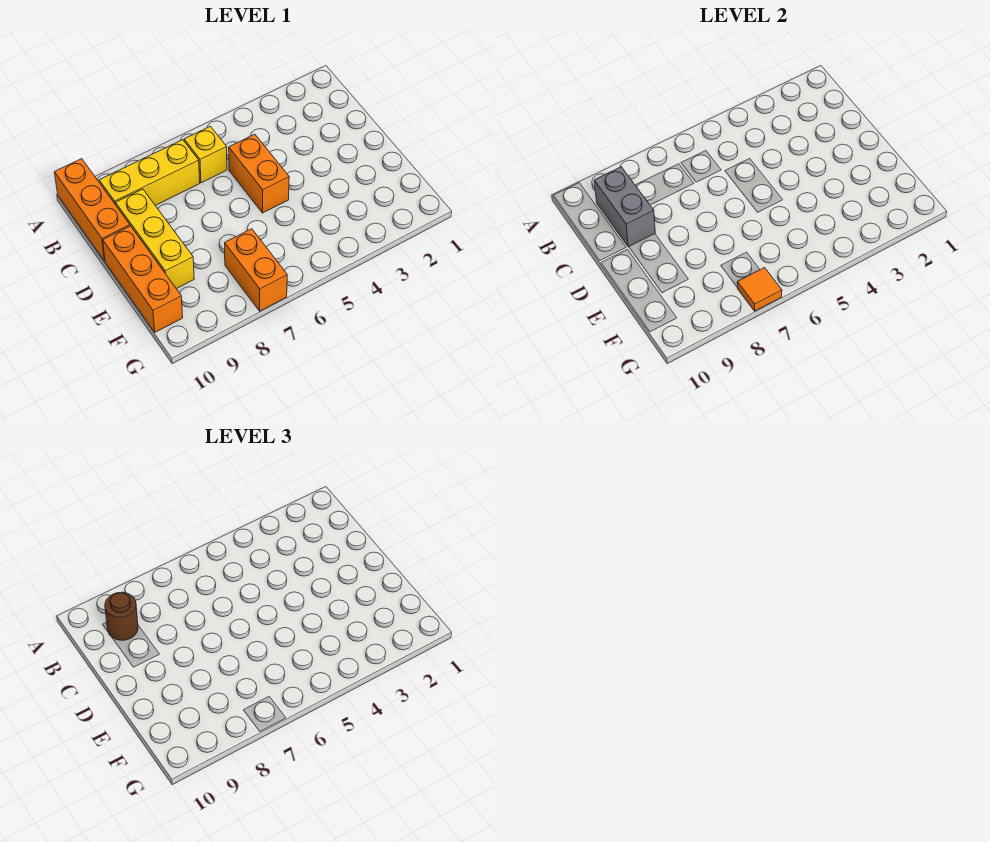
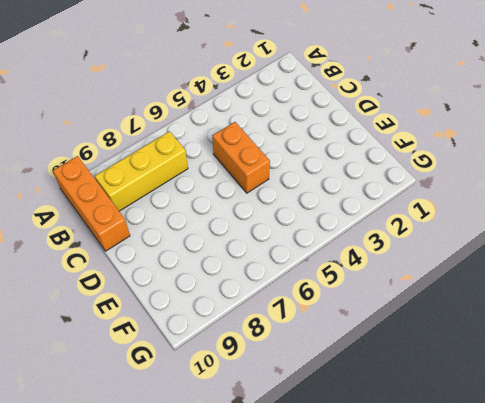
none -> yellow brick B6 level 1
none -> yellow brick C9:E9 level 1

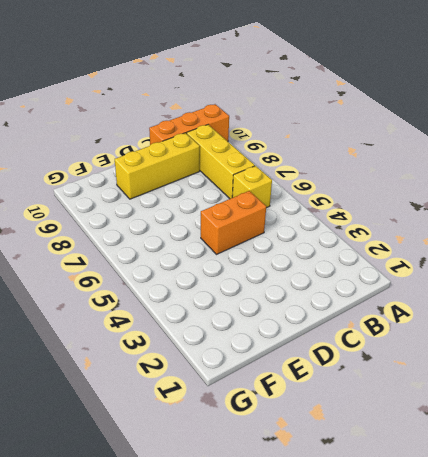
none -> orange brick D10:F10 level 1
none -> orange brick F7:G7 level 1

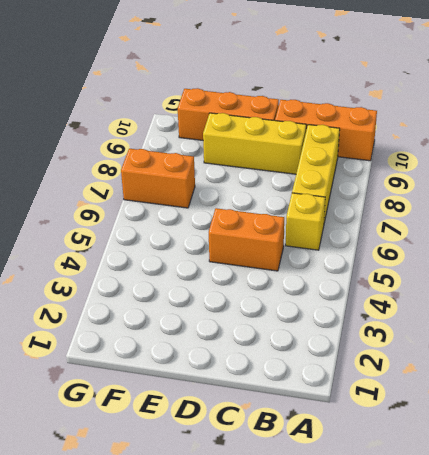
none -> grey brick B9:C9 level 2
none -> orange tile G7 level 2

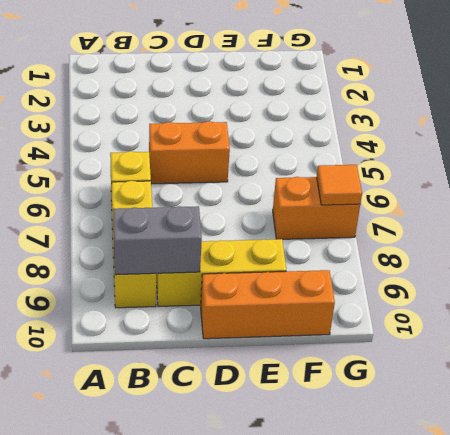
none -> orange brick A10:C10 level 1
none -> brown round brick B9 level 3

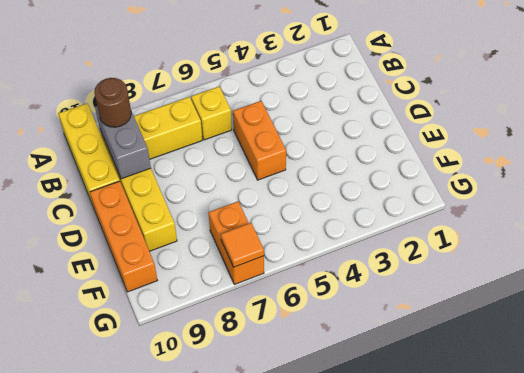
yellow brick A10:C10 level 1 -> orange brick A10:C10 level 1

